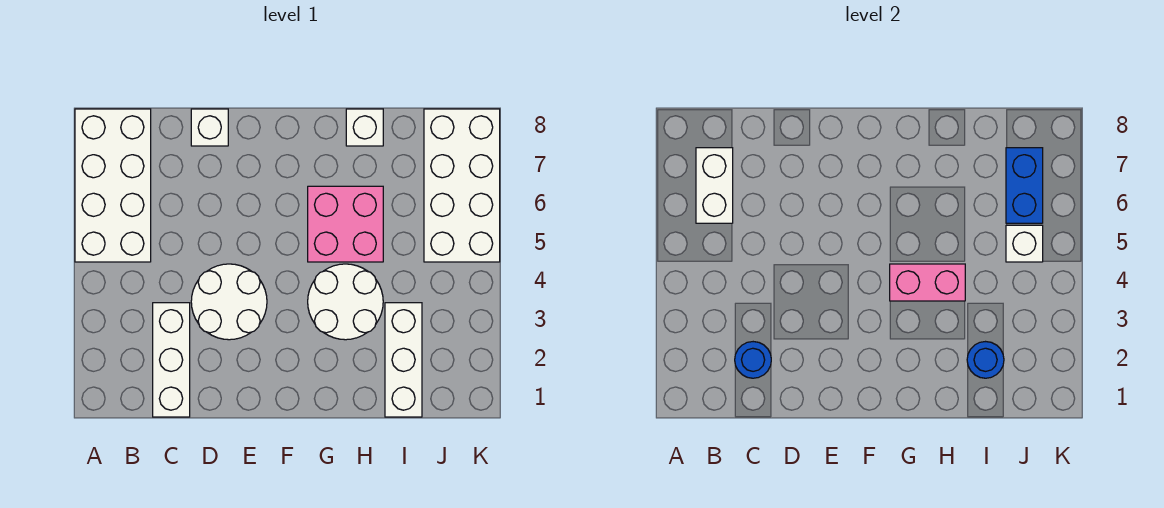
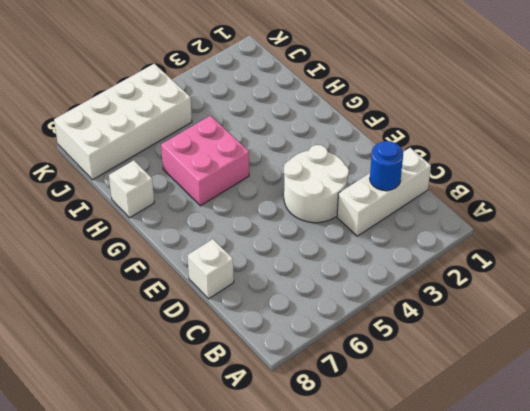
none -> white brick A5:B8 level 1
none -> white round brick G3:H4 level 1
none -> white brick I1:I3 level 1

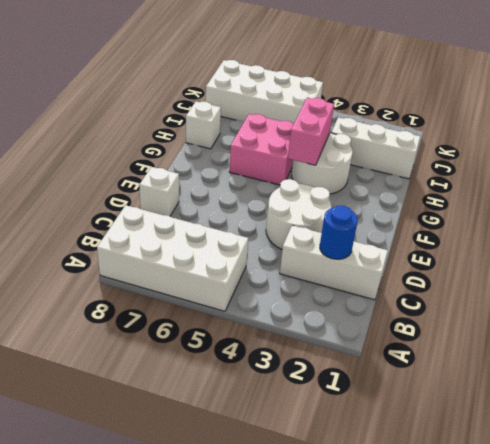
none -> white brick B6:B7 level 2
none -> blue round brick I2 level 2
none -> white brick J5 level 2

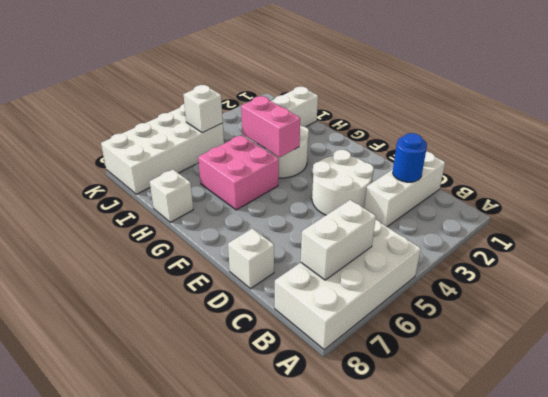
none -> blue round brick I2 level 2
none -> blue brick J6:J7 level 2

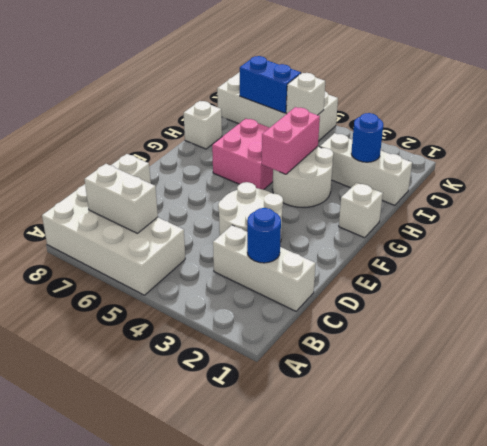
white brick G1 level 1 -> none

